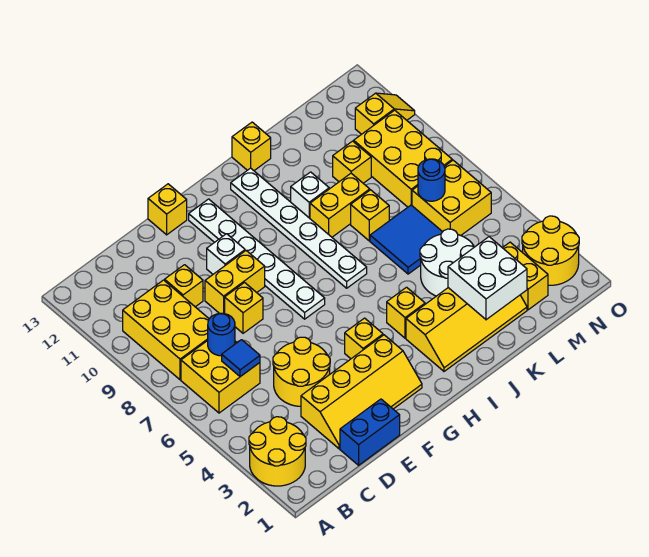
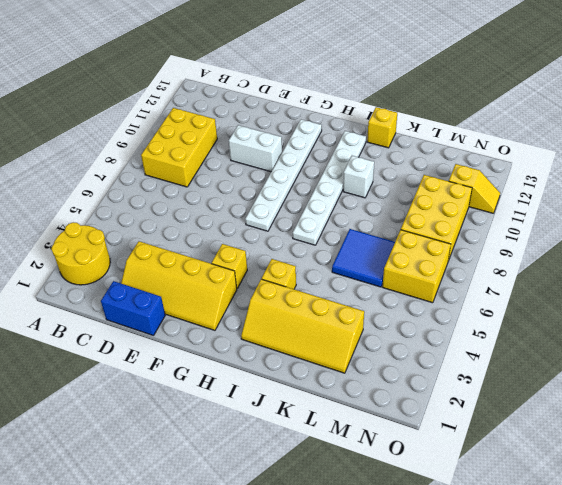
white brick E10:F10 level 1 -> white brick F10 level 1
none -> yellow brick B6:C7 level 1
none -> yellow round brick D4:E5 level 1
none -> yellow brick D10 level 1
none -> yellow brick E8 level 1

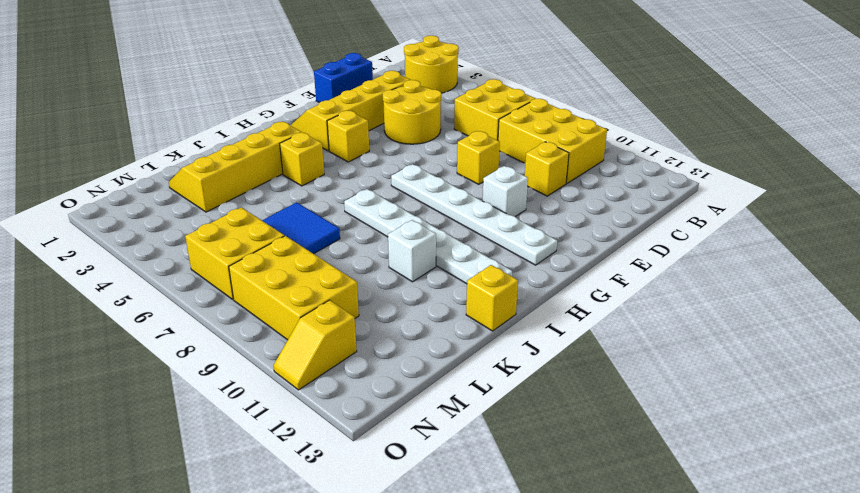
none -> yellow brick E9:F9 level 1
none -> yellow brick F13 level 1
none -> yellow brick J9:K9 level 1
none -> white round brick K4:L5 level 1

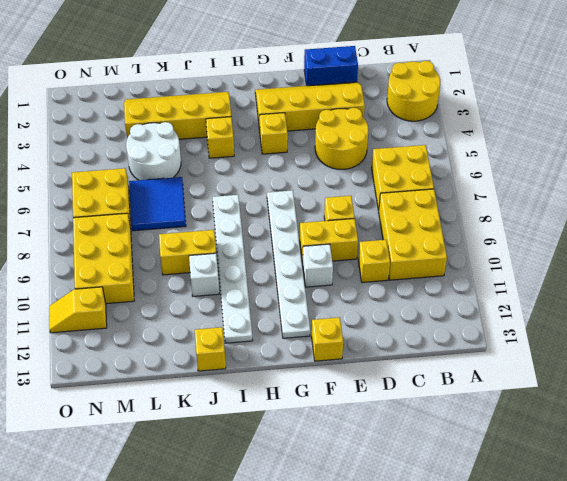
none -> yellow brick K8 level 1
none -> yellow brick L10 level 1
none -> yellow brick M2:M3 level 1
none -> yellow round brick N2:O3 level 1

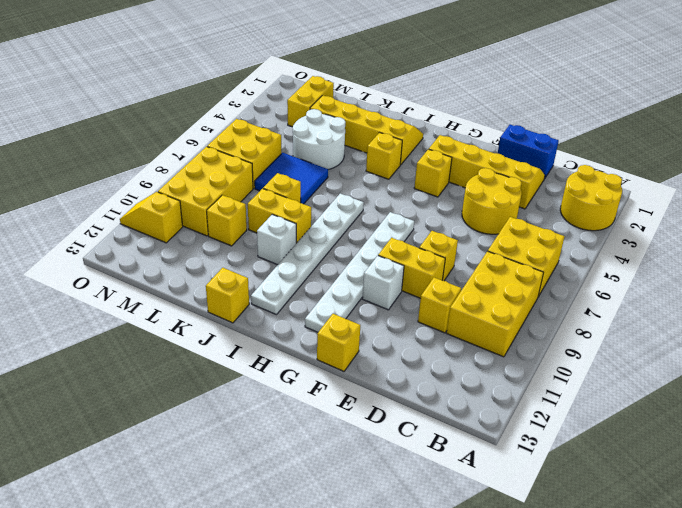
none -> yellow round brick N2:O3 level 1
none -> blue tile C6 level 2
none -> blue round brick C7 level 2
none -> white brick K2:L3 level 2

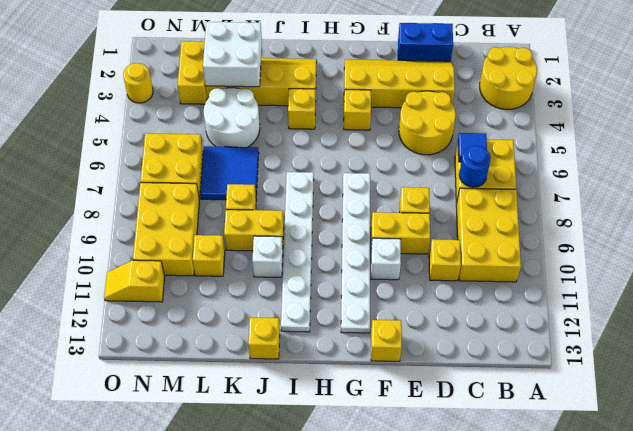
yellow round brick O3 level 1 -> yellow round brick N2:O3 level 1
none -> blue round brick M7 level 2

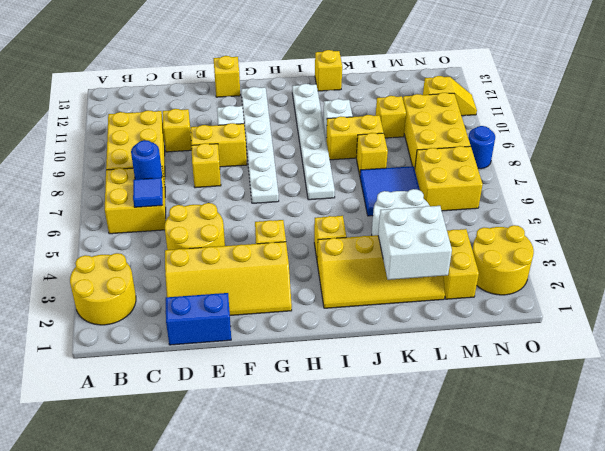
blue round brick O8 level 1 -> blue round brick M7 level 2

